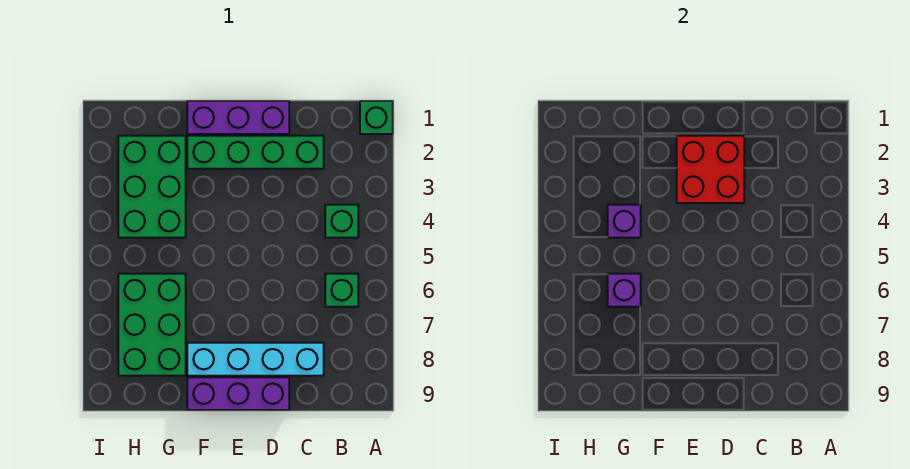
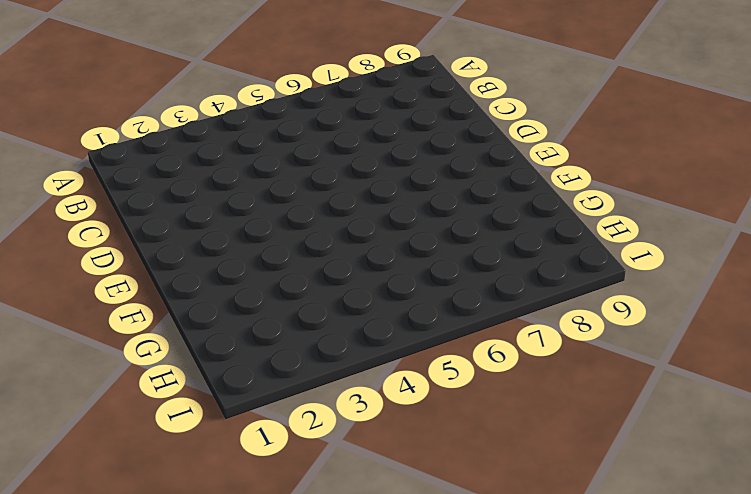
none -> green brick A1 level 1
none -> green brick B4 level 1
none -> green brick B6 level 1

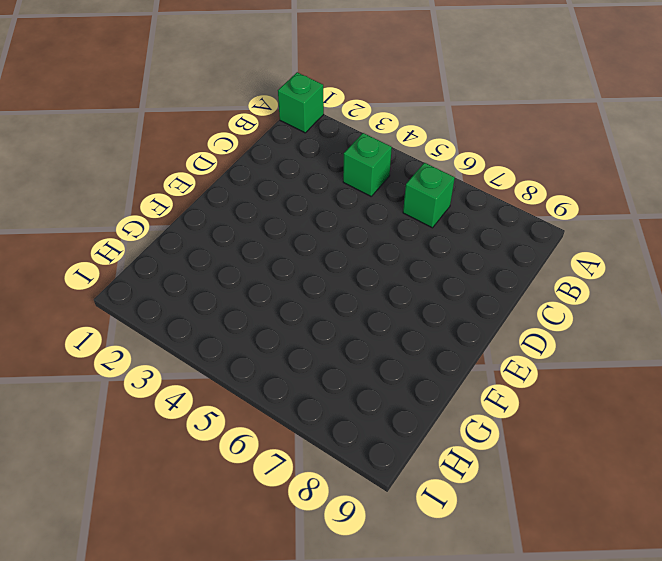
none -> green brick C2:F2 level 1
none -> cyan brick C8:F8 level 1
none -> purple brick D1:F1 level 1

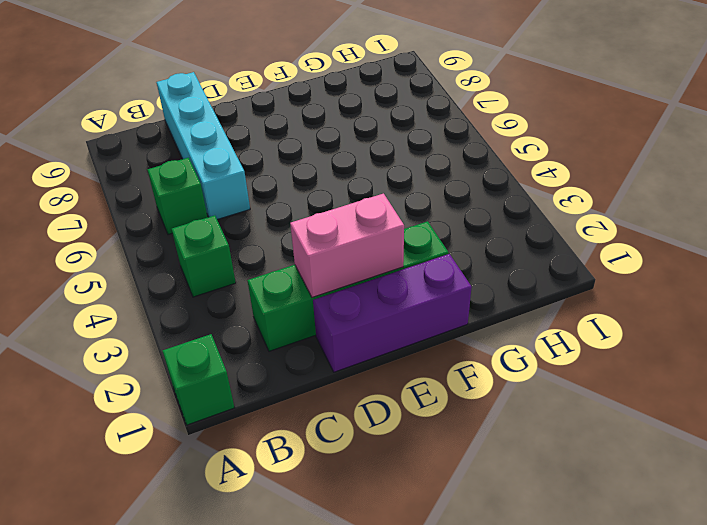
cyan brick C6:C9 level 1 -> cyan brick C8:F8 level 1
pink brick D2:E2 level 2 -> red brick D2:E3 level 2
none -> purple brick D9:F9 level 1
none -> green brick G2:H4 level 1
none -> green brick G6:H8 level 1

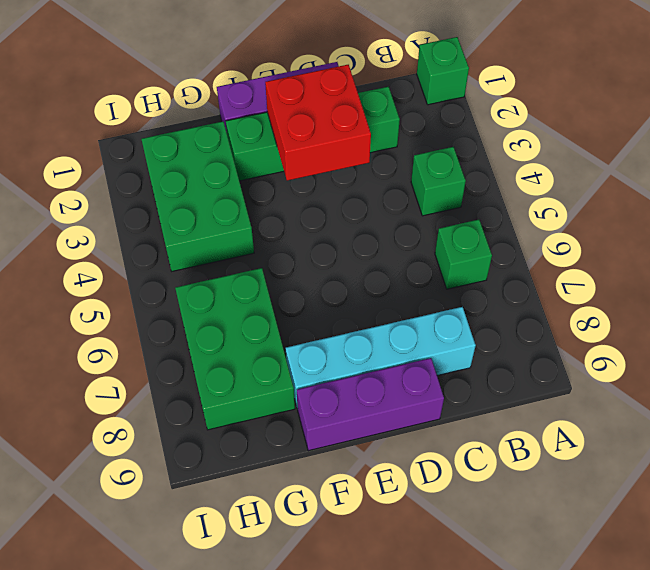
none -> purple brick G4 level 2
none -> purple brick G6 level 2

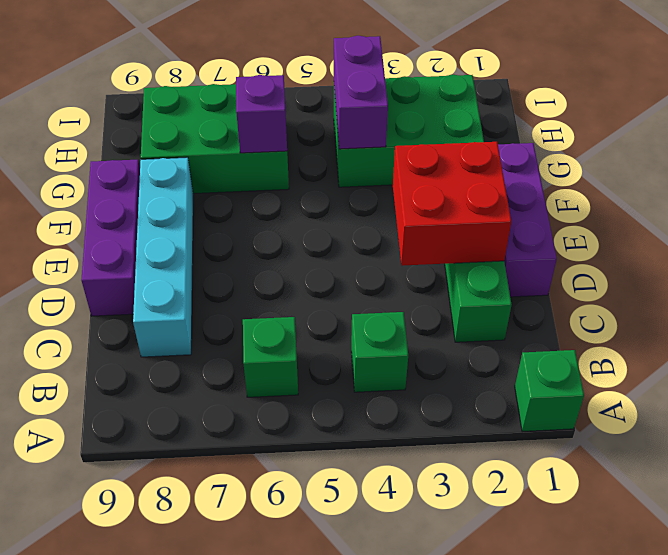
purple brick G4:H4 level 2 -> purple brick G4 level 2

